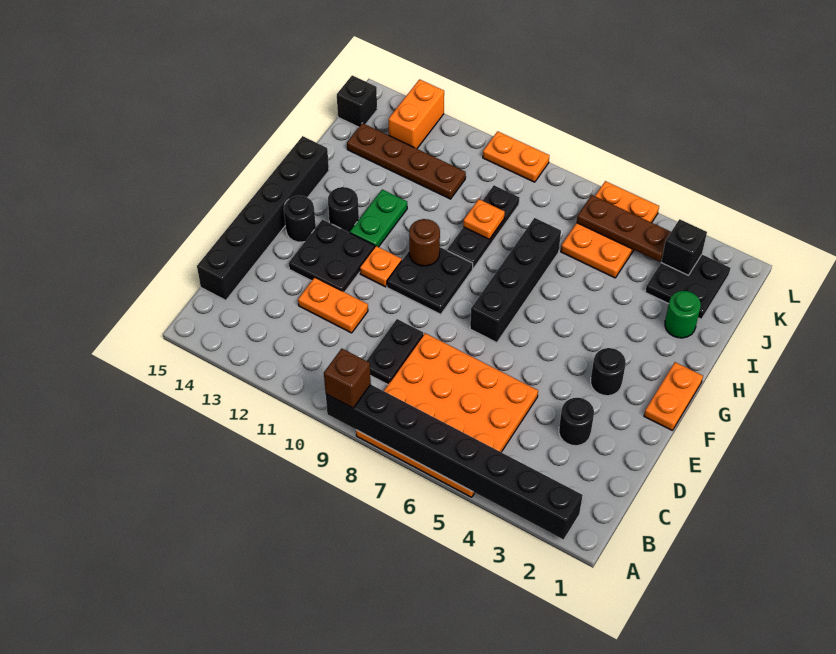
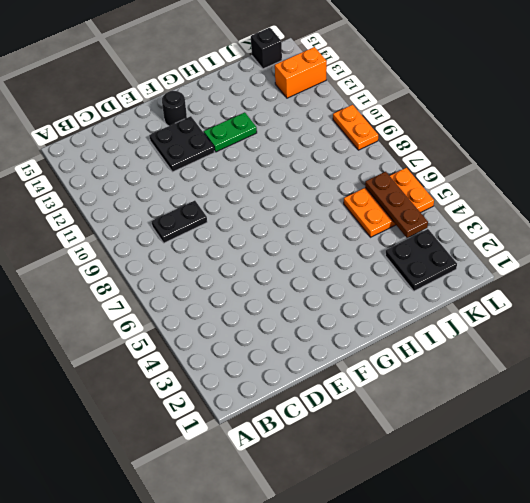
none -> orange plate A5:D8 level 1
none -> black brick C15:H15 level 1
none -> black round brick D3 level 1

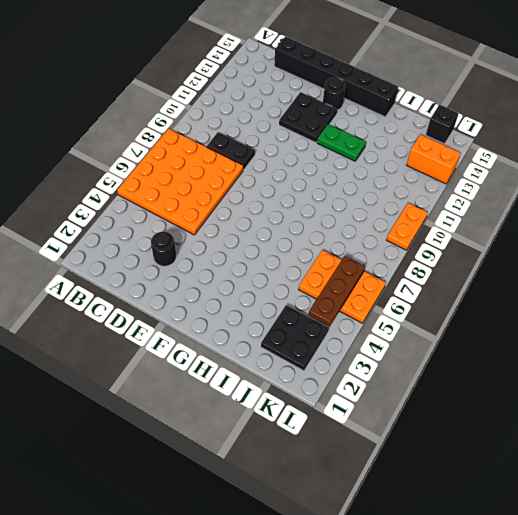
none -> orange plate D11:D12 level 1
none -> orange plate F1:G1 level 1
none -> black round brick F3 level 1

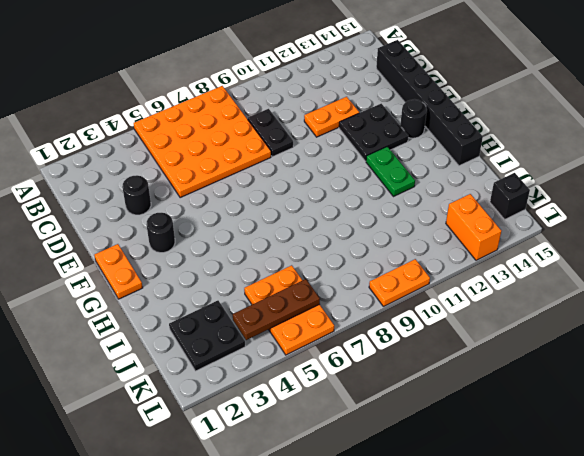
none -> black brick F7:I7 level 1
none -> black plate F9:G10 level 1
none -> orange plate F11 level 1

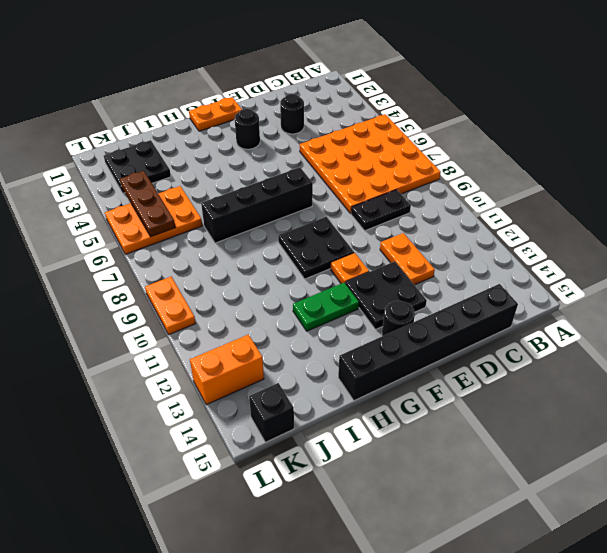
none -> black round brick G13 level 1
none -> black plate H9:J9 level 1
none -> green round brick I2 level 1

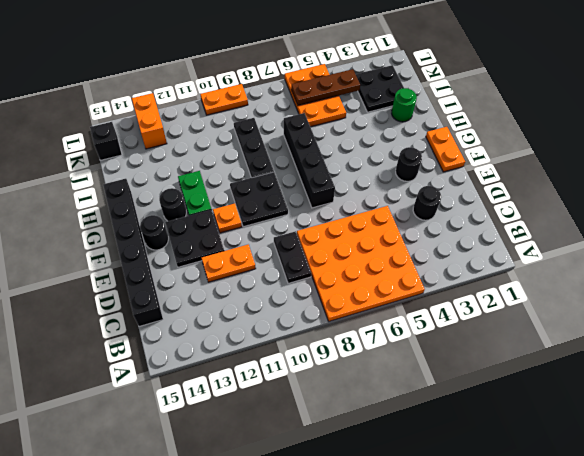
none -> brown plate J11:J14 level 1
none -> black brick A2:A9 level 2
none -> brown round brick G10 level 2

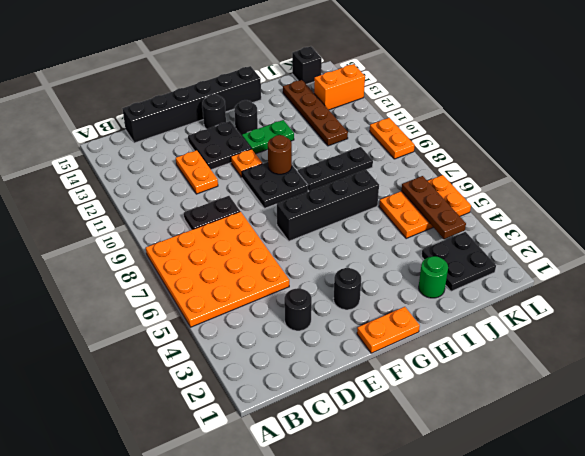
none -> black brick A2:A9 level 2
none -> orange plate I9 level 2
none -> black brick K3 level 2

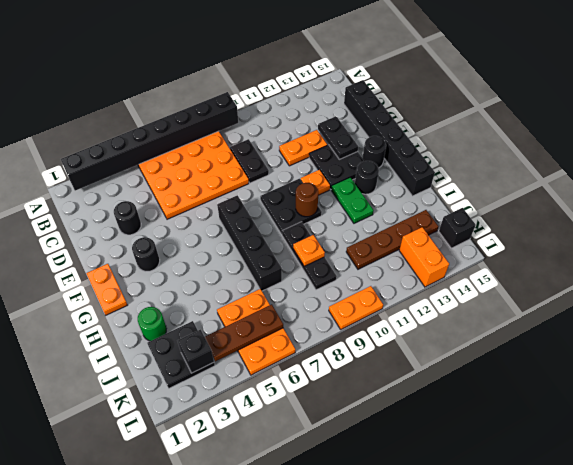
black plate D13:E13 level 2 -> none
none -> brown brick A9 level 3

